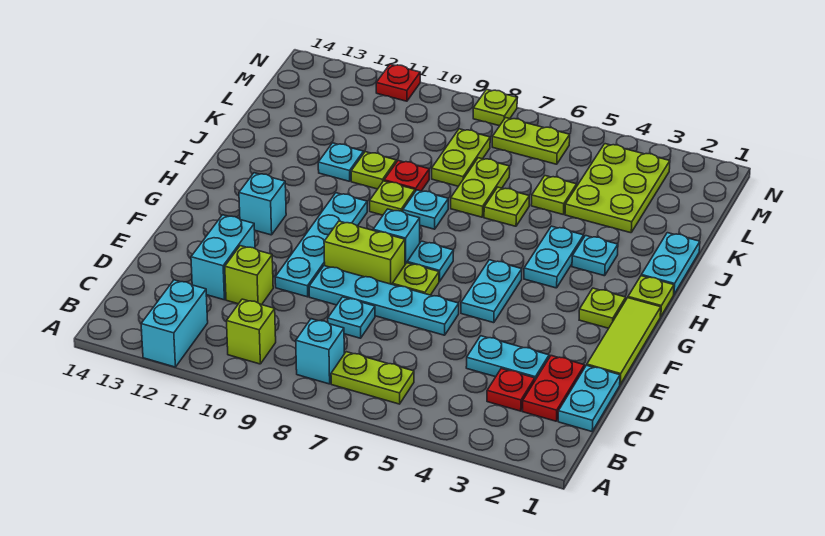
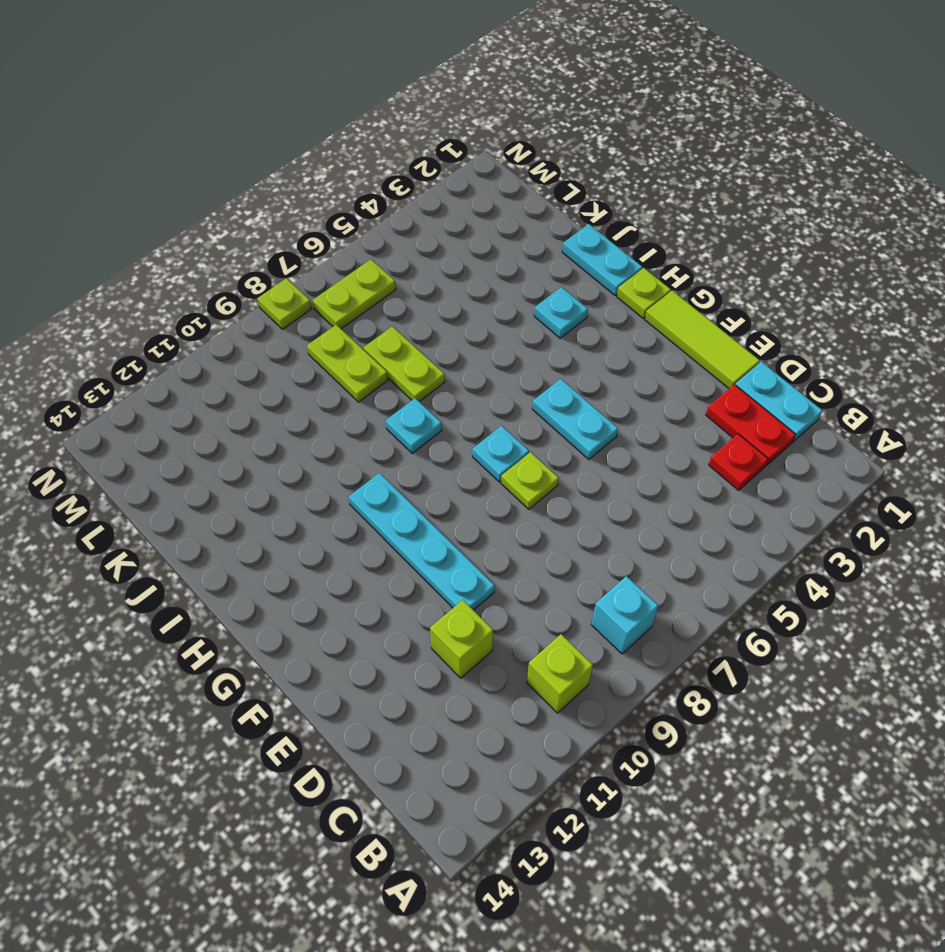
none -> cyan brick A12:B12 level 1
none -> lime plate B6:B7 level 1
none -> cyan plate D3:D4 level 1
none -> cyan plate D8 level 1

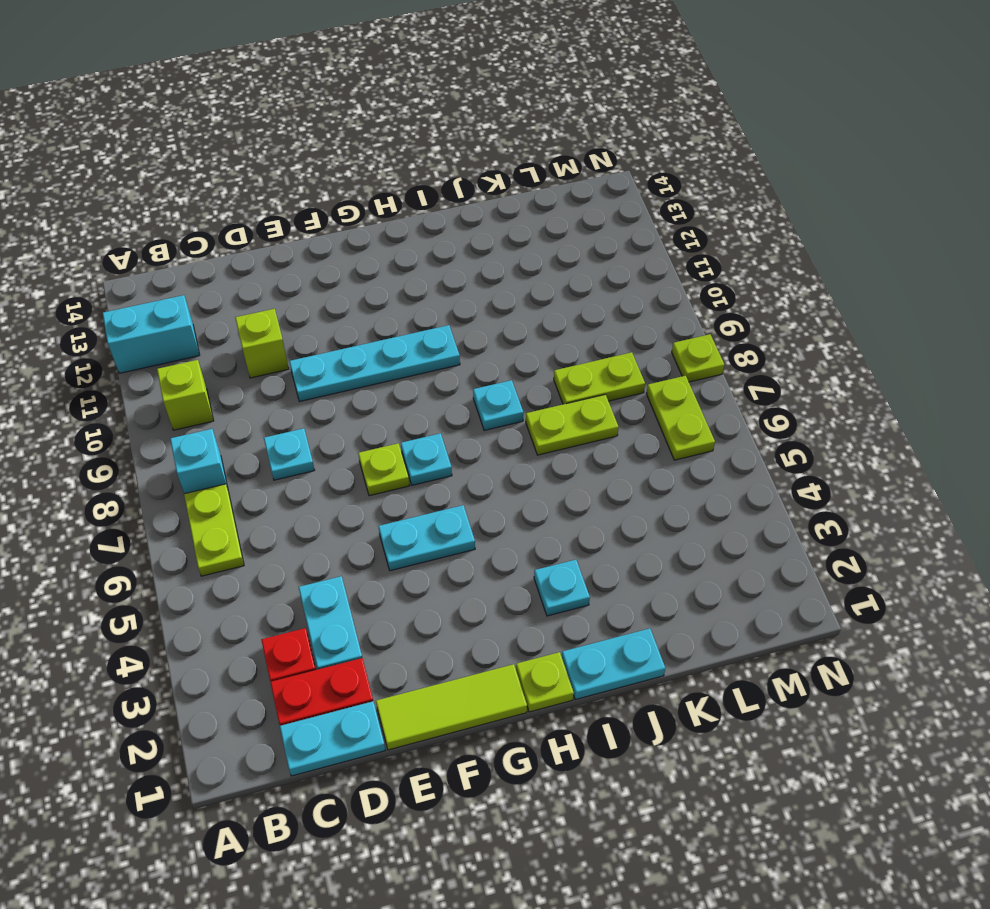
none -> cyan brick D12:E12 level 1
none -> cyan plate E6:E9 level 1
none -> lime brick F8:F9 level 1
none -> lime plate G2 level 1

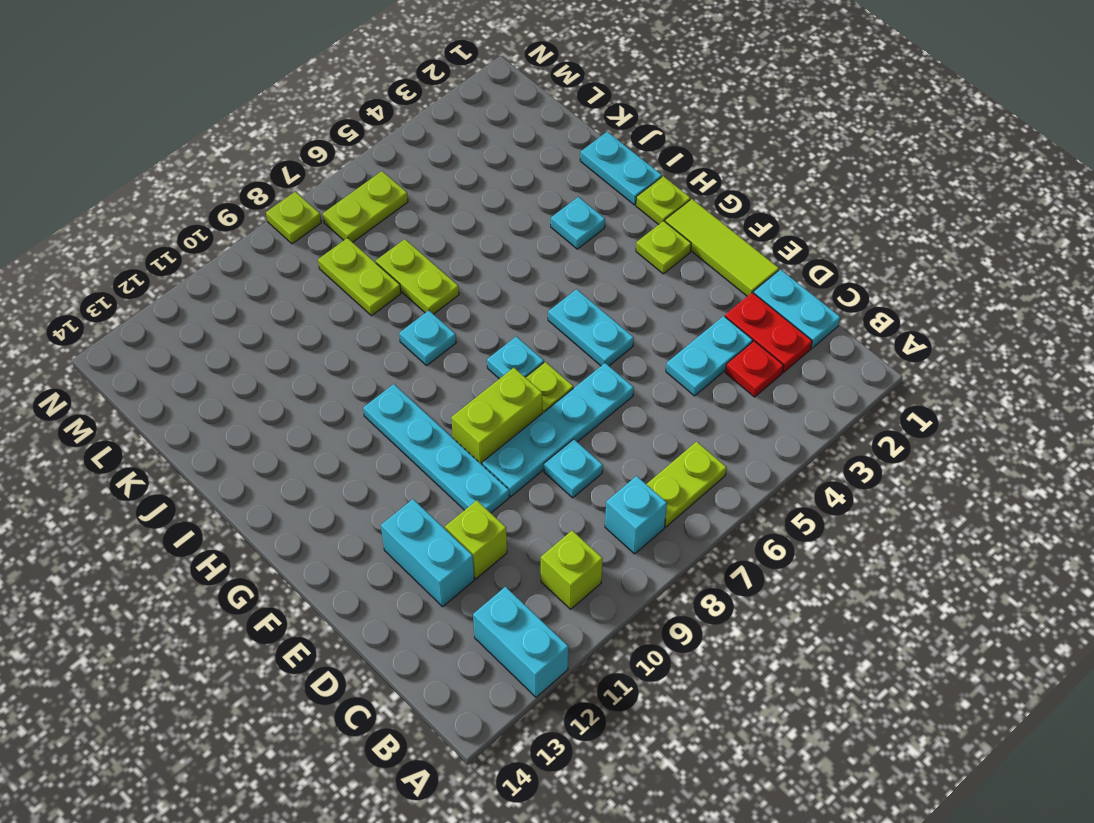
none -> cyan brick G8 level 1
none -> cyan brick G12 level 1
none -> cyan plate H4:I4 level 1
none -> lime plate I9 level 1

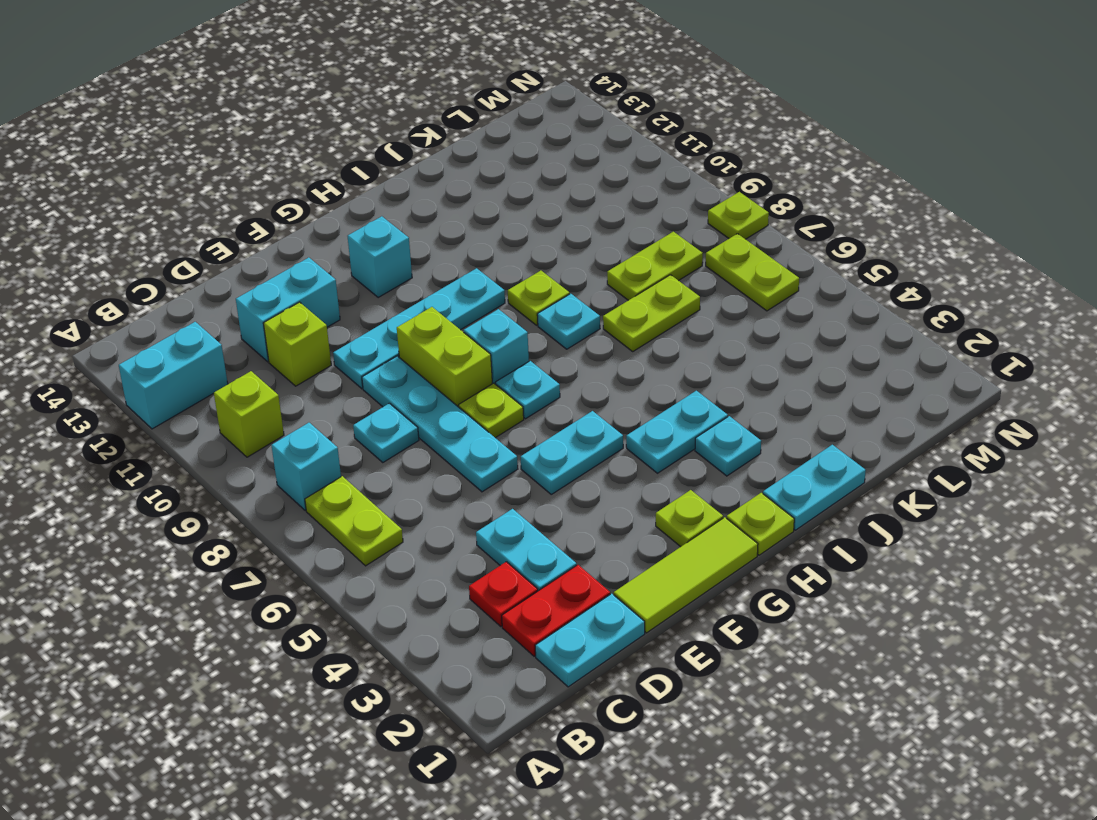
none -> lime plate J6 level 1
none -> red plate J9 level 1
none -> lime plate J10 level 1
none -> cyan plate J11 level 1

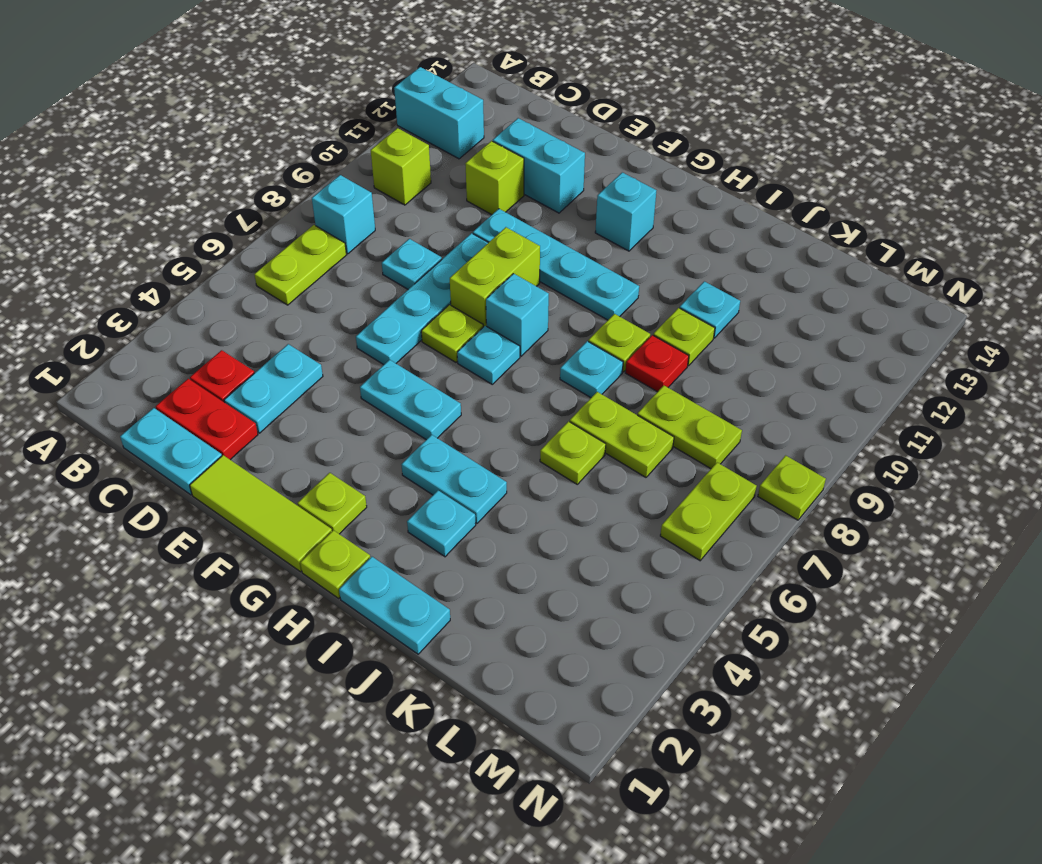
none -> lime plate K3:M4 level 1
none -> lime plate K5 level 1
none -> red plate N11 level 1

